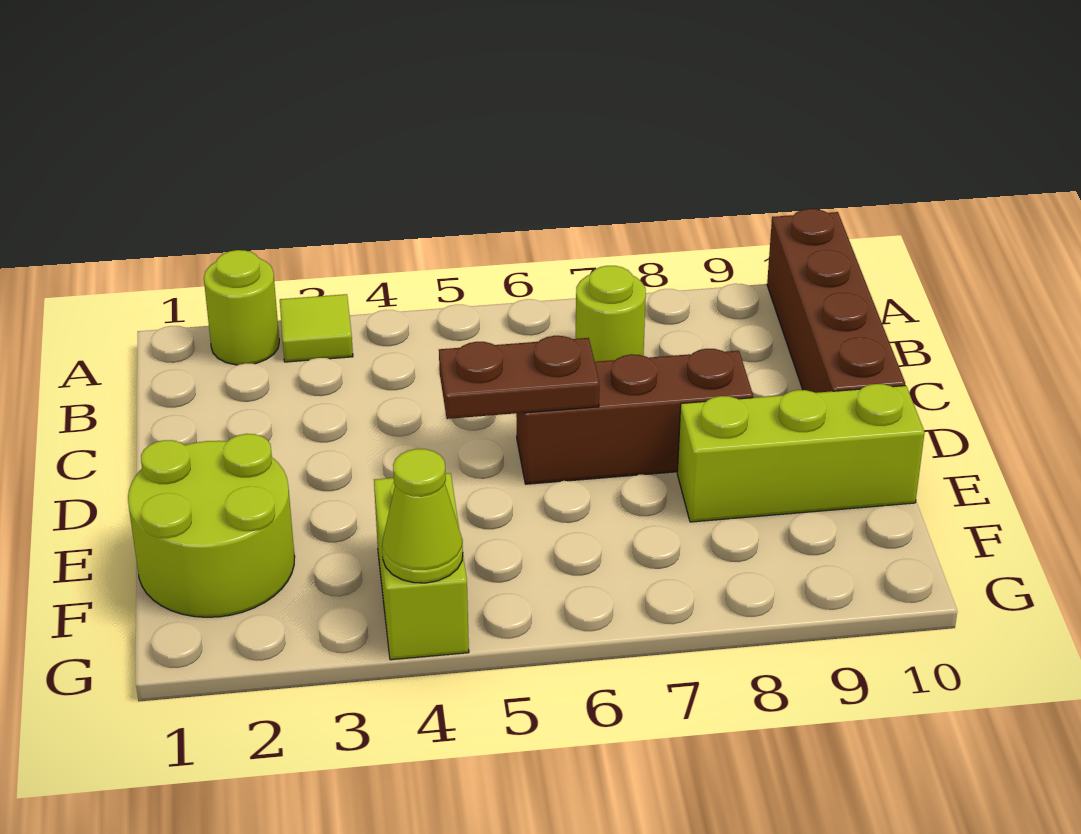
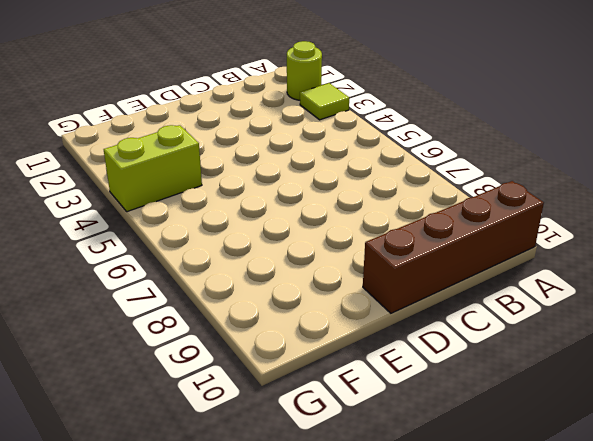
none -> lime round brick B7 level 1
none -> brown brick D6:D8 level 1

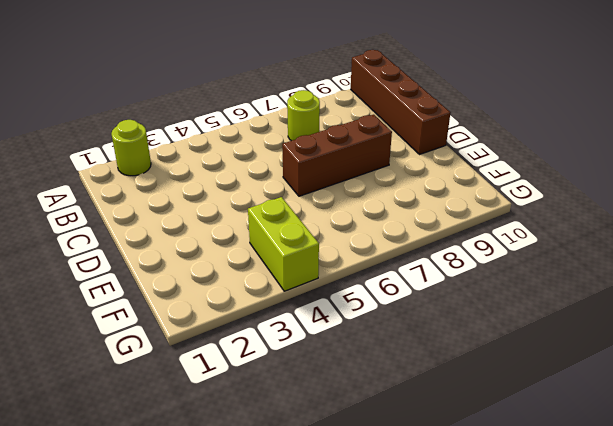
none -> lime tile A3 level 1
none -> lime round brick E1:F2 level 1

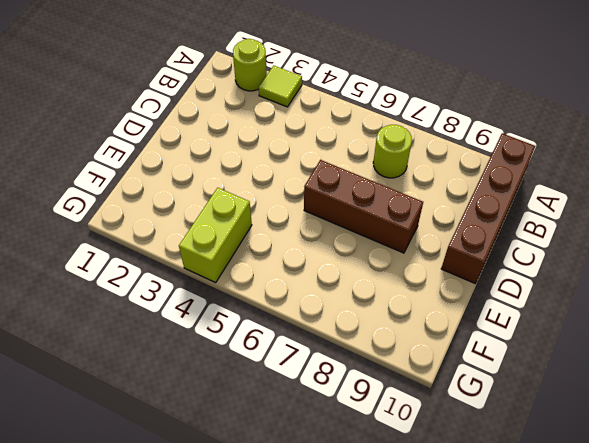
none -> lime round brick E1:F2 level 1
none -> lime brick E8:E10 level 1

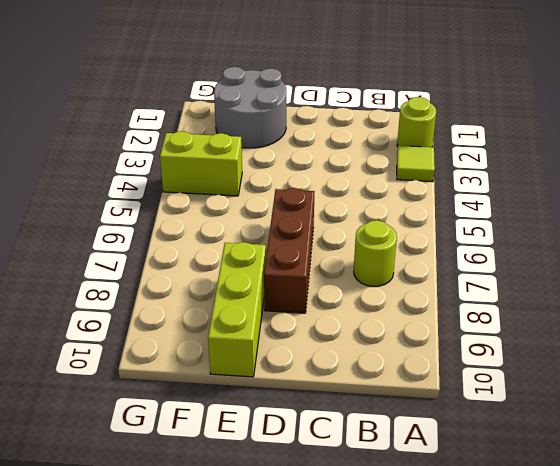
grey round brick E1:F2 level 1 -> lime round brick E1:F2 level 1
none -> brown brick A10:D10 level 1
none -> brown plate D5:D6 level 2

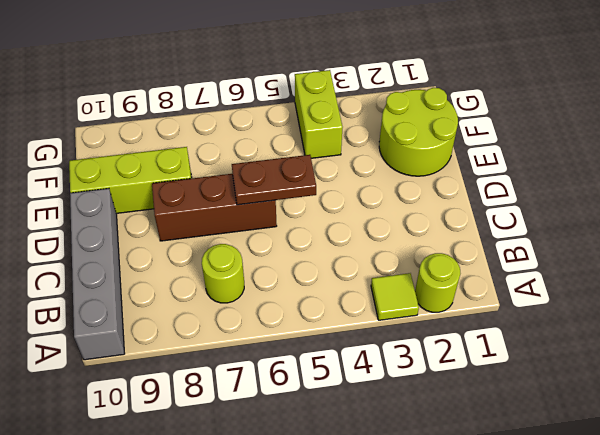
grey brick A10:D10 level 1 -> brown brick A10:D10 level 1
none -> lime cone G4 level 2

